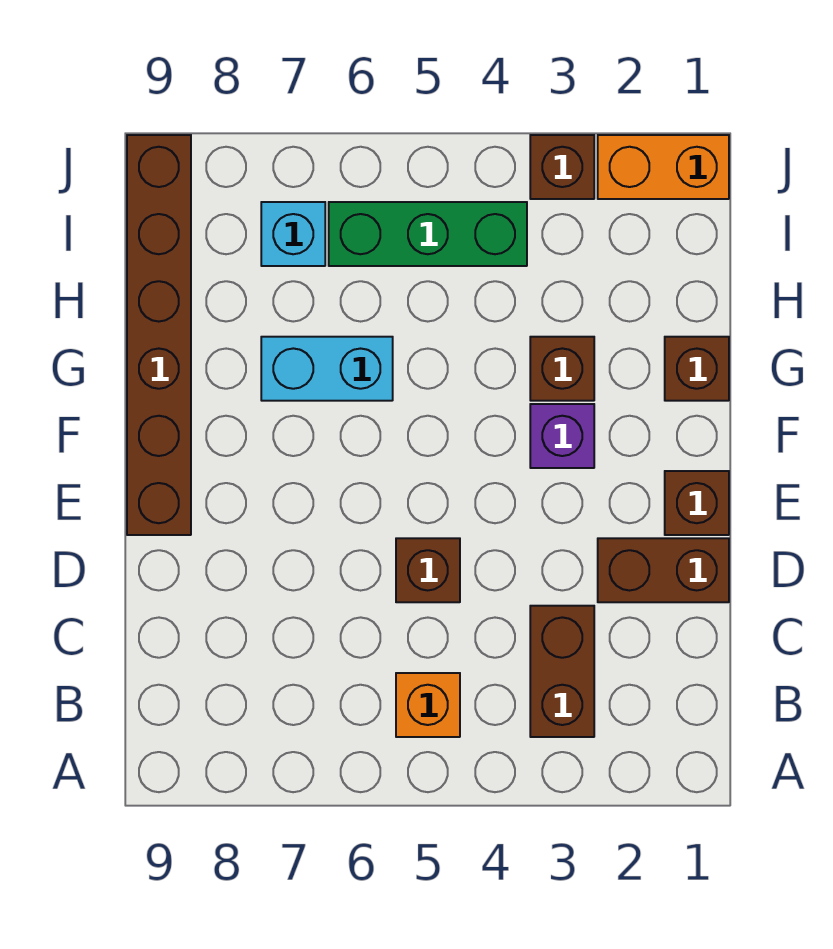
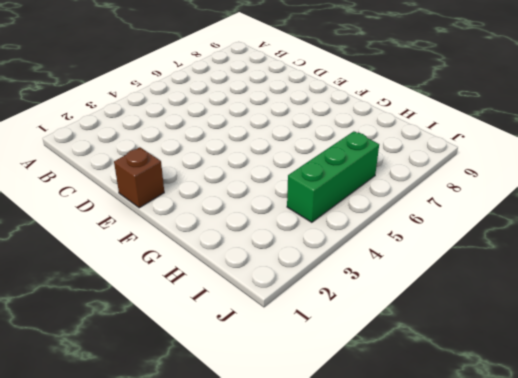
none -> brown brick B3:C3 level 1
none -> orange brick B5 level 1
none -> brown brick D1:D2 level 1

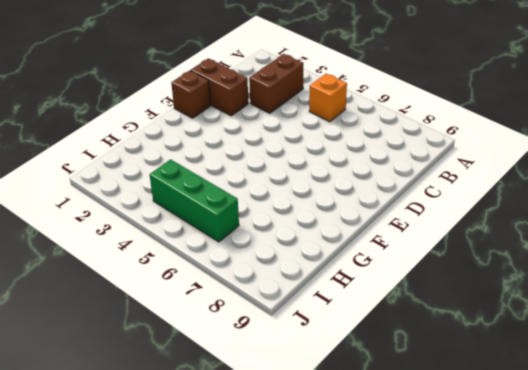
none -> brown brick D5 level 1
none -> brown brick E9:J9 level 1
none -> purple brick F3 level 1

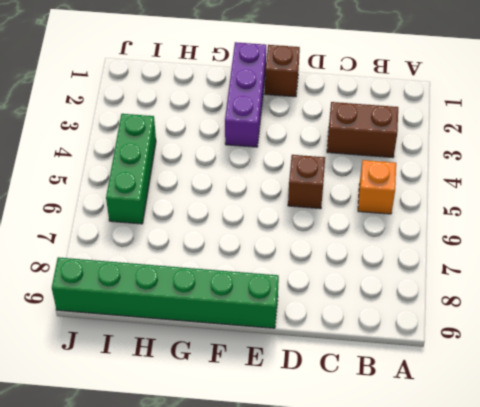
green brick E9:J9 level 1 -> brown brick E9:J9 level 1
purple brick F1:F3 level 1 -> purple brick F3 level 1
none -> brown brick D1:D2 level 1
none -> brown brick G1 level 1
none -> brown brick G3 level 1

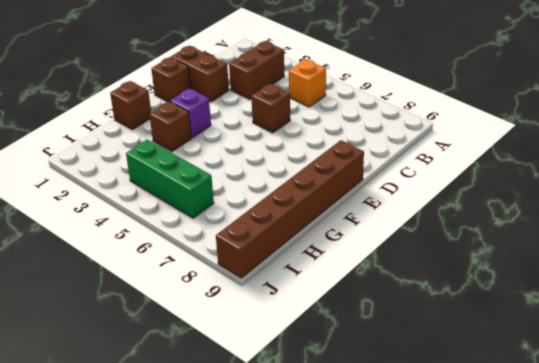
none -> cyan brick G6:G7 level 1
none -> cyan brick I7 level 1
none -> orange brick J1:J2 level 1

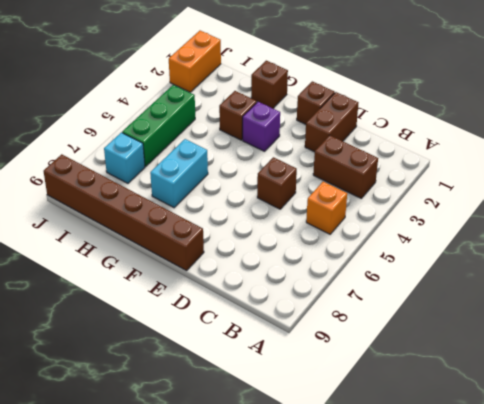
none -> brown brick J3 level 1

